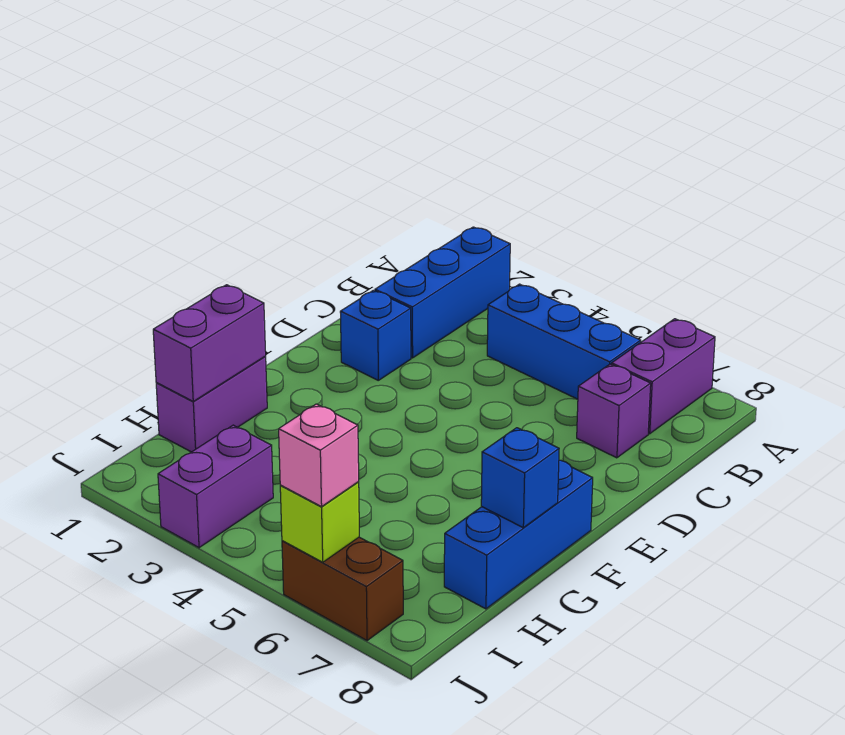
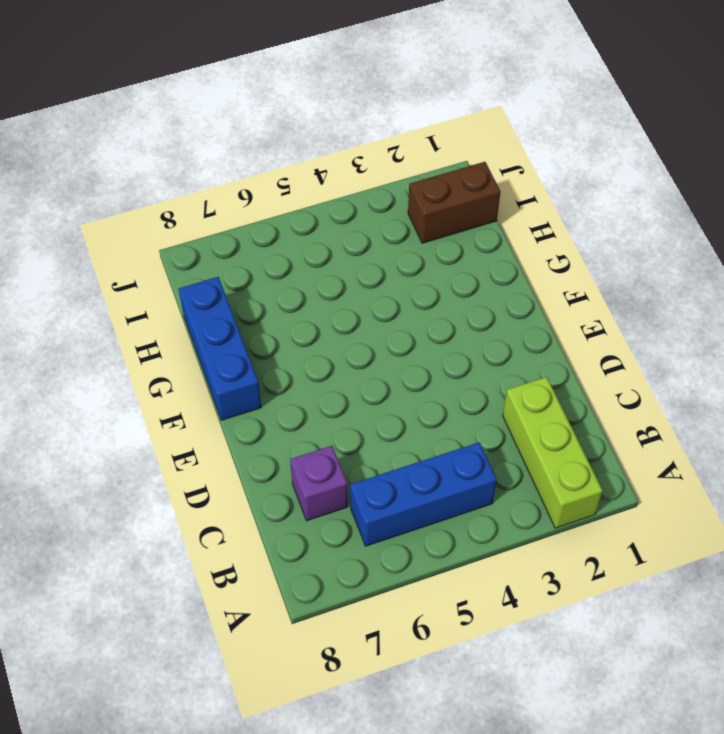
lime brick A2:C2 level 1 -> blue brick A2:C2 level 1
brown brick I1:I2 level 1 -> brown brick J6:J7 level 1
none -> purple brick A7:B7 level 1
none -> blue brick D2 level 1
none -> purple brick G1:H1 level 1

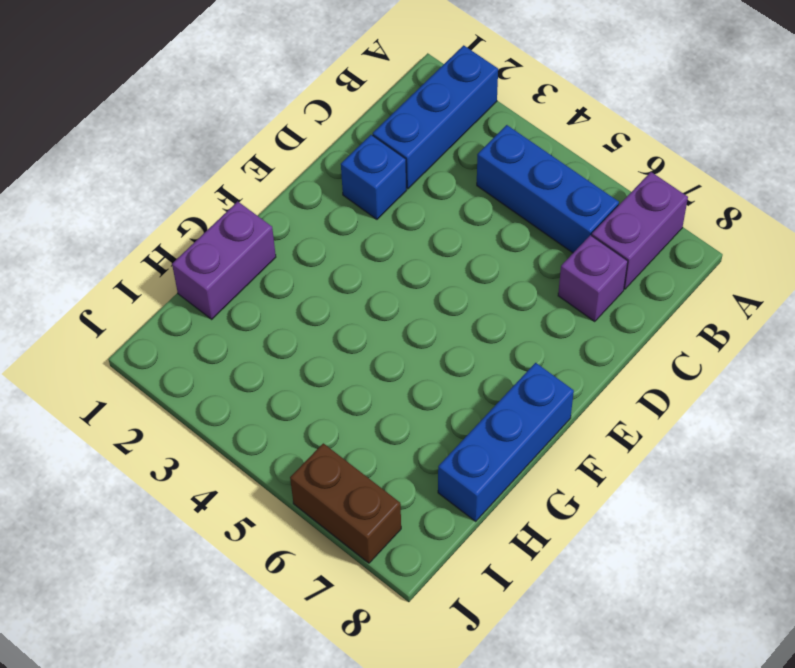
none -> purple brick I3:J3 level 1
none -> purple brick G1:H1 level 2
none -> blue brick G8 level 2

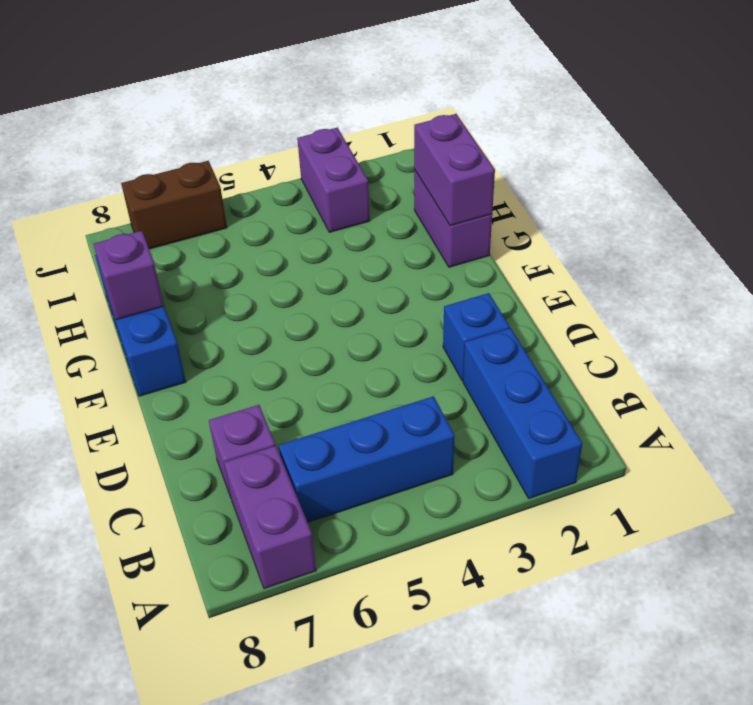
purple brick G8 level 2 -> blue brick G8 level 2
none -> lime brick J6 level 2
none -> pink brick J6 level 3

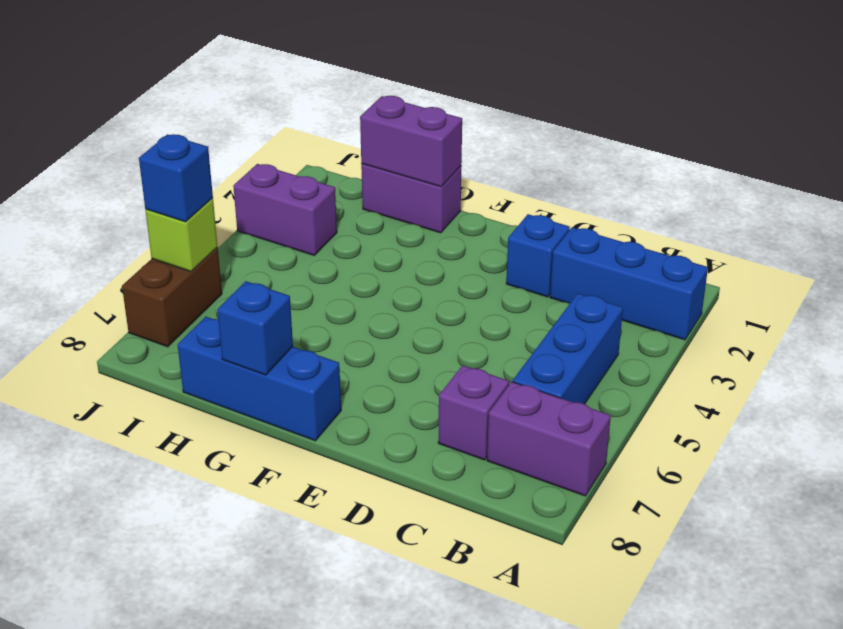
blue brick J6 level 3 -> pink brick J6 level 3

